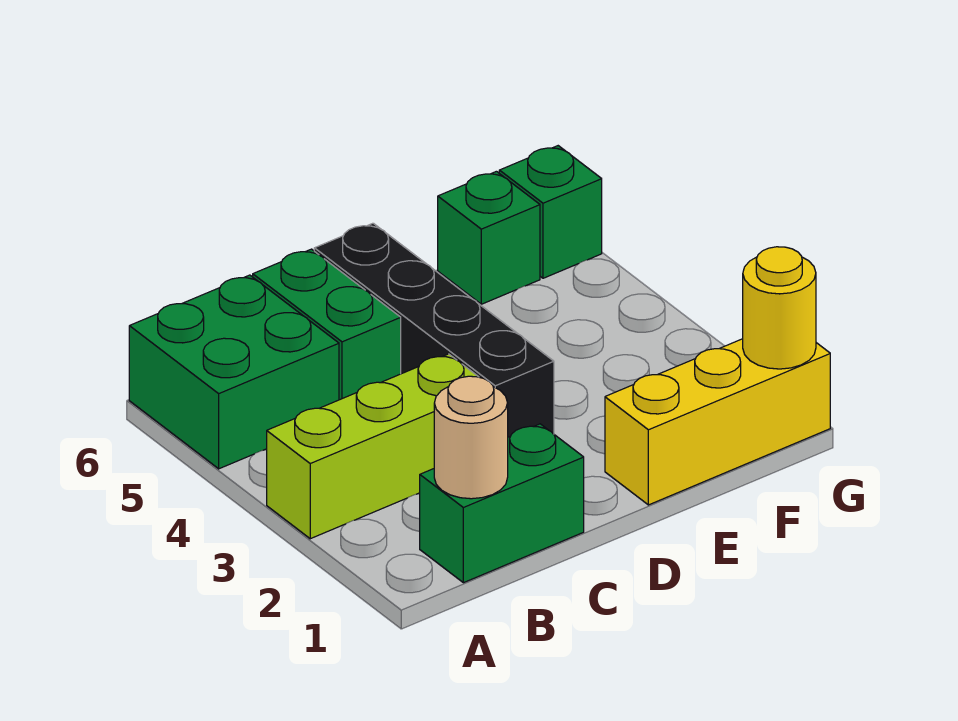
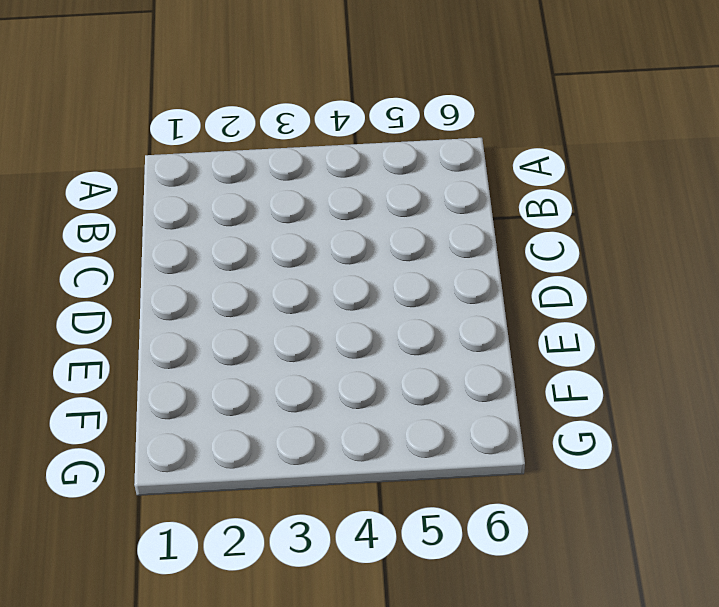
none -> lime brick A3:C3 level 1
none -> green brick A5:B6 level 1

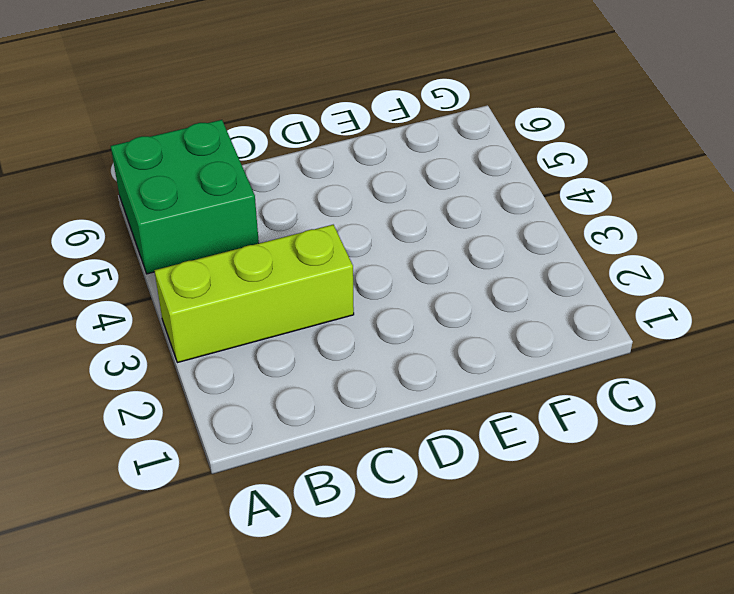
none -> green brick B1:C1 level 1
none -> green brick C5:C6 level 1

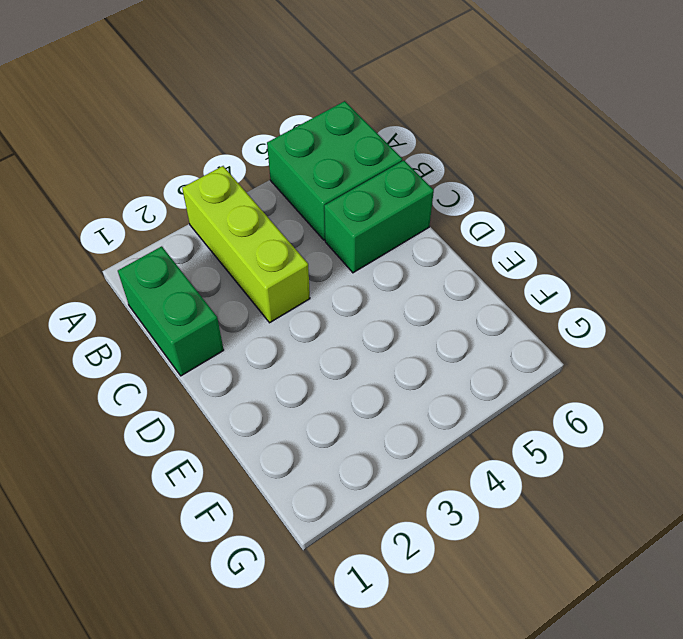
none -> black brick D3:D6 level 1
none -> yellow brick E1:G1 level 1

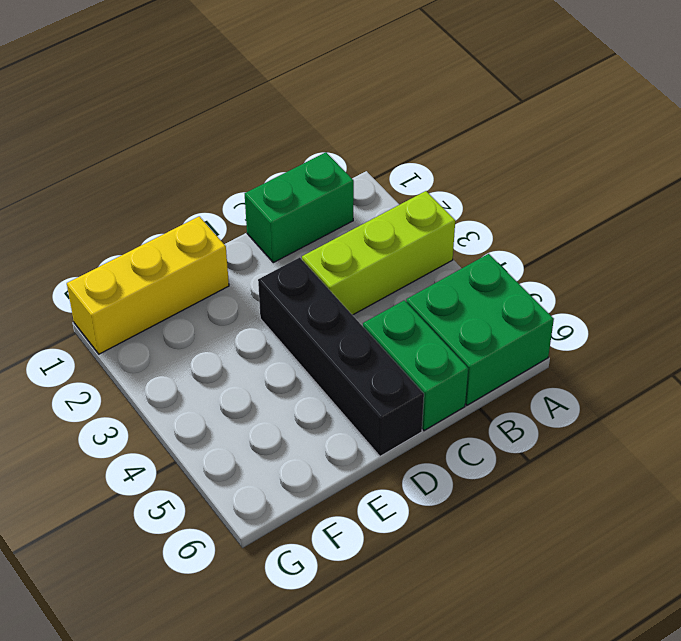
none -> green brick F6 level 1
none -> green brick G6 level 1

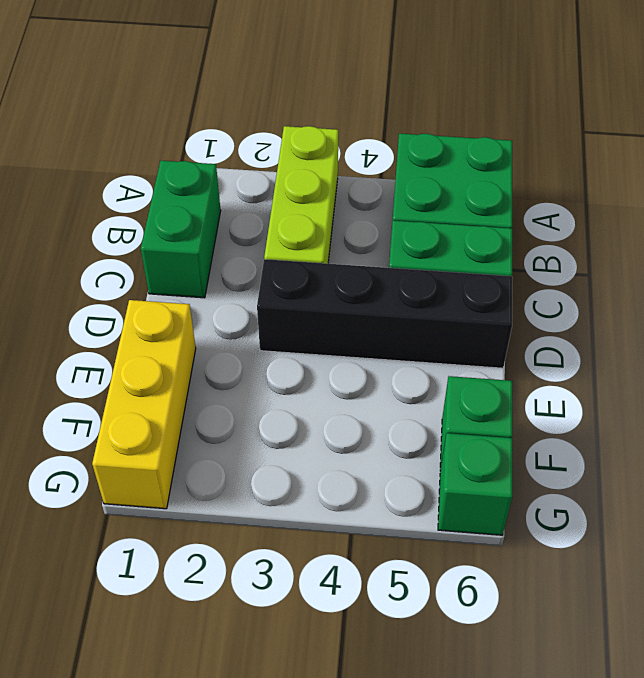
none -> tan round brick B1 level 2
none -> yellow round brick G1 level 2

